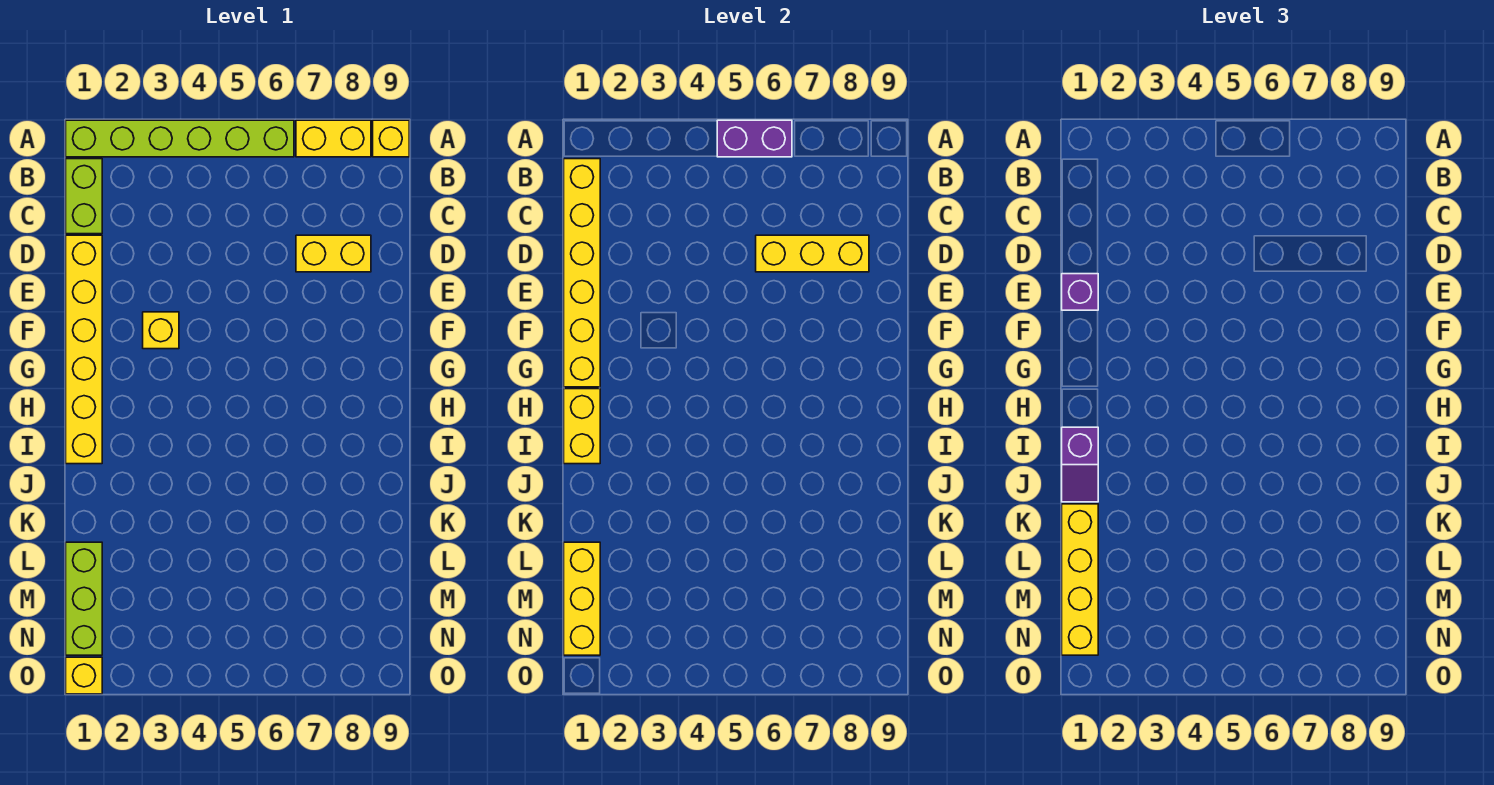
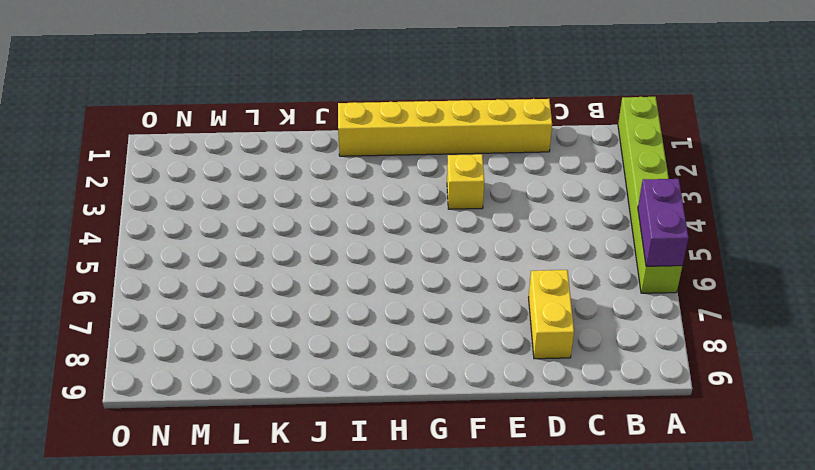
none -> yellow brick A7:A8 level 1
none -> yellow brick A9 level 1
none -> lime brick B1:C1 level 1

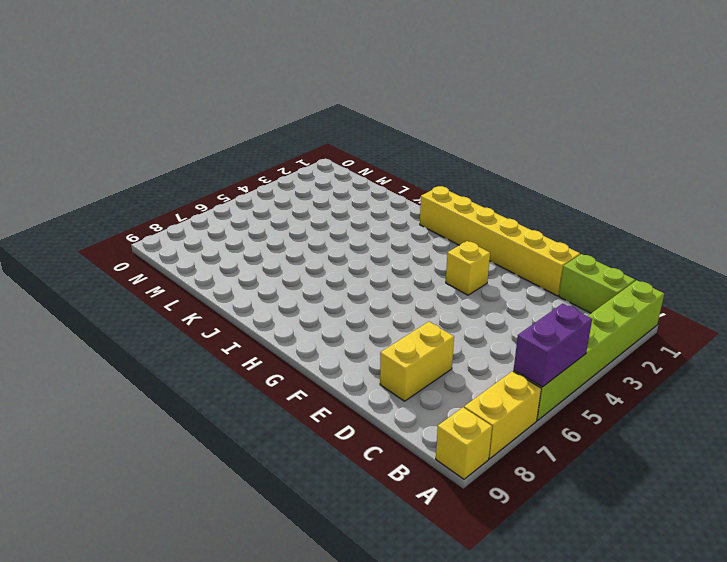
none -> lime brick L1:N1 level 1
none -> yellow brick O1 level 1
none -> yellow brick B1:G1 level 2

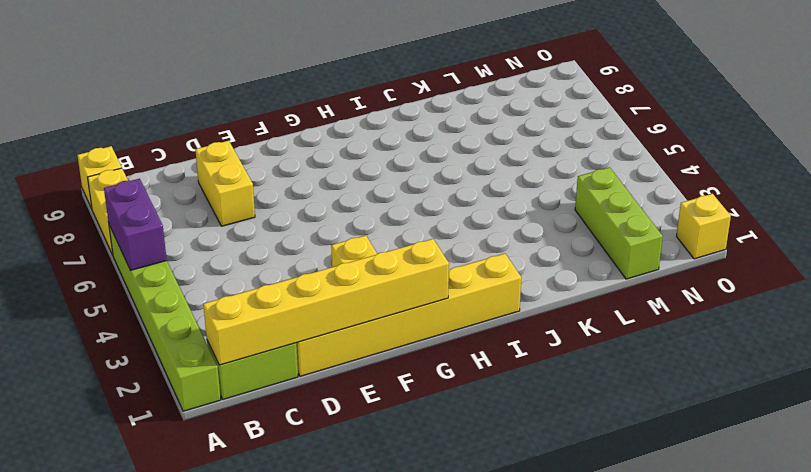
lime brick M1:M3 level 1 -> lime brick L1:N1 level 1
none -> yellow brick D6:D8 level 2
none -> yellow brick H1:I1 level 2
none -> yellow brick L1:N1 level 2

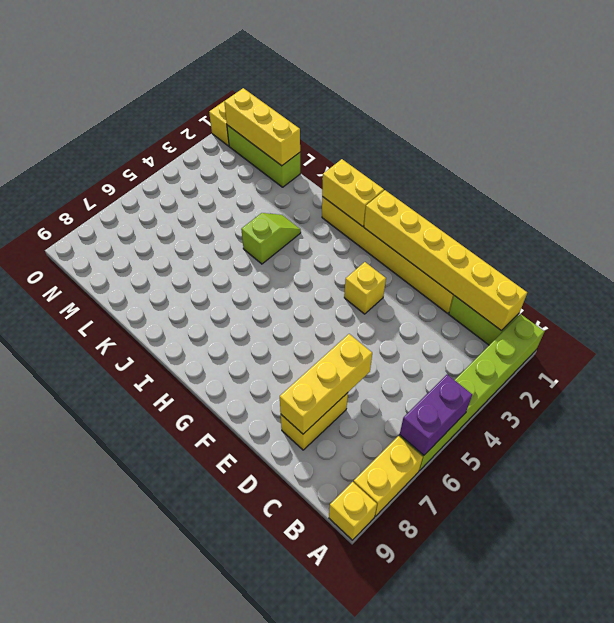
lime slope J3:J4 level 1 top 4 -> none
none -> purple brick E1 level 3
none -> purple slope I1:J1 level 3 top I
none -> yellow brick K1:N1 level 3

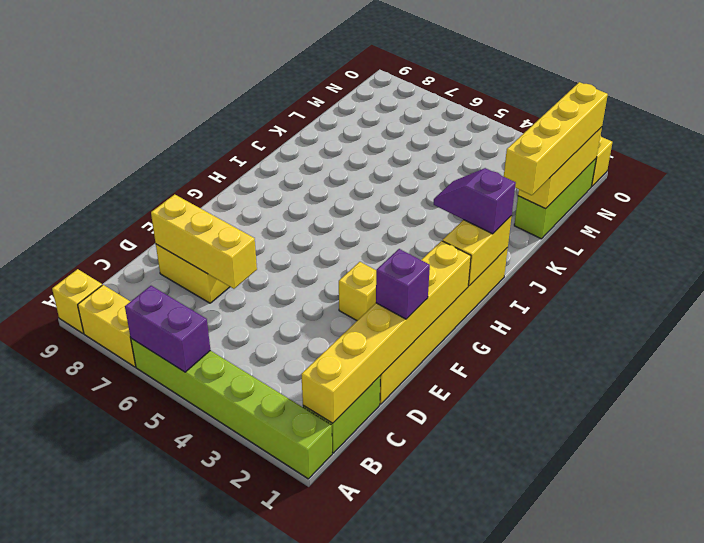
purple slope I1:I2 level 3 top 1 -> purple slope I1:J1 level 3 top I

